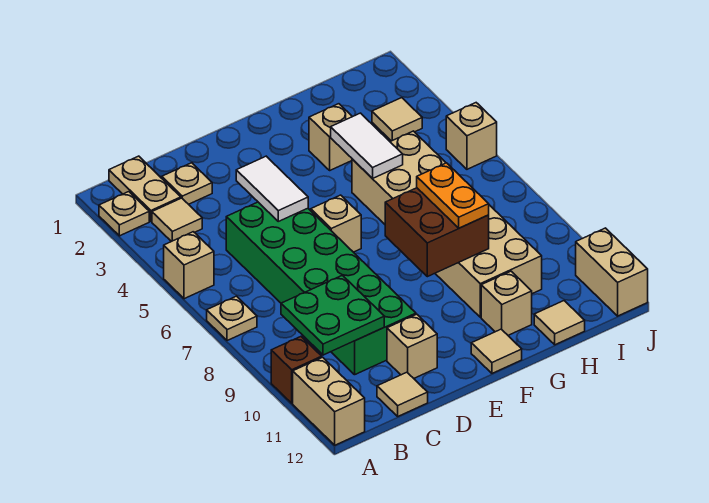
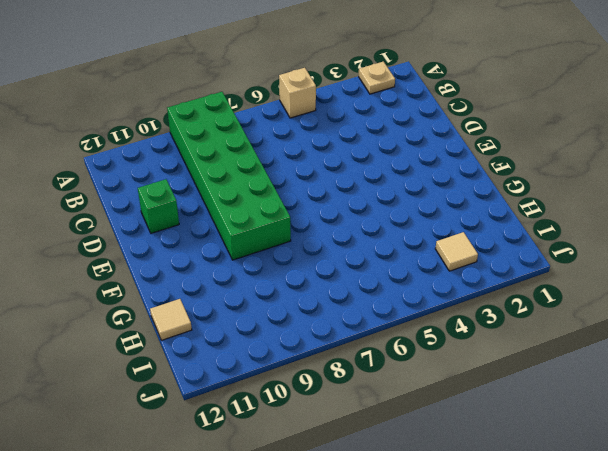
green brick A8:F9 level 1 -> green brick C5:D10 level 1
green brick D11 level 1 -> tan brick D11 level 1
none -> tan plate A7 level 1
none -> brown brick A10 level 1
none -> tan brick A11:A12 level 1

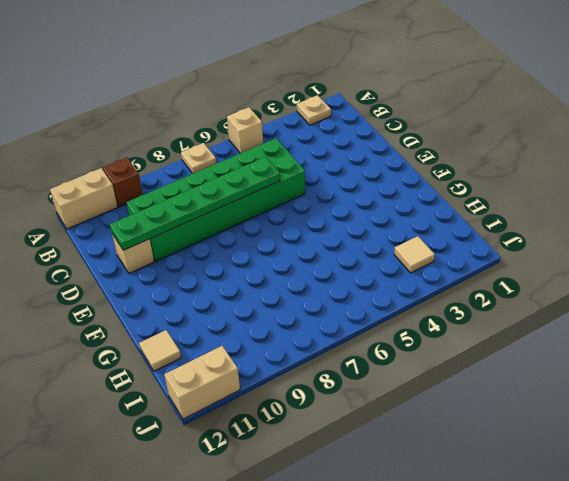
green plate D6:D11 level 2 -> none
none -> tan plate B1:B2 level 1
none -> tan tile B3 level 1
none -> tan plate C2 level 1

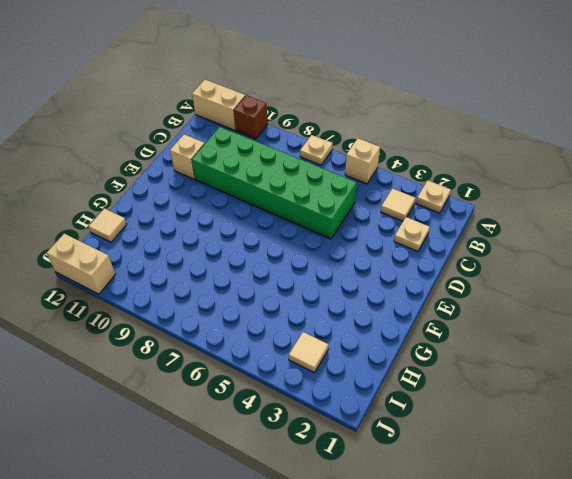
none -> tan plate B1:B2 level 1
none -> tan tile C12 level 1
none -> tan brick E6 level 1

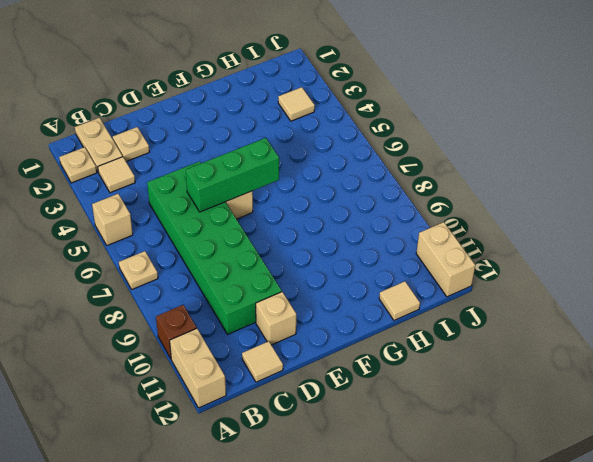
green brick D6:F6 level 2 -> none
none -> tan tile F12 level 1
none -> tan brick G3 level 1
none -> tan brick G5:H10 level 1

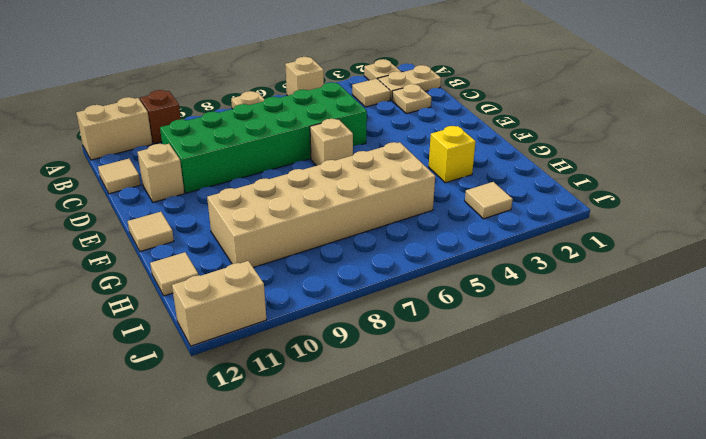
yellow brick G3 level 1 -> tan brick G3 level 1
none -> tan brick G11 level 1
none -> tan brick J5 level 1
none -> green plate B9:C10 level 2

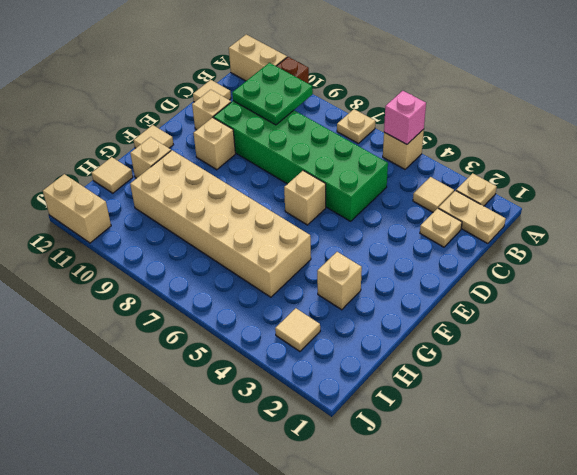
pink brick A5 level 2 -> none
tan brick E10 level 1 -> tan brick J5 level 1
none -> white tile D4:D5 level 2
none -> brown brick F8:G9 level 2
none -> white tile G4:G5 level 2

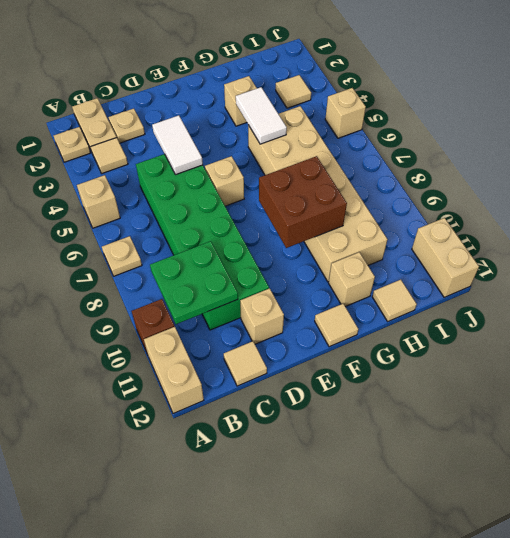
none -> orange plate G8:G9 level 3

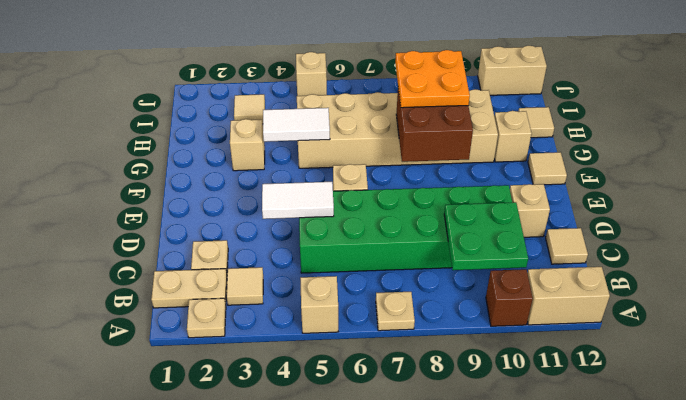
orange plate G8:H9 level 3 -> orange plate G8:G9 level 3

